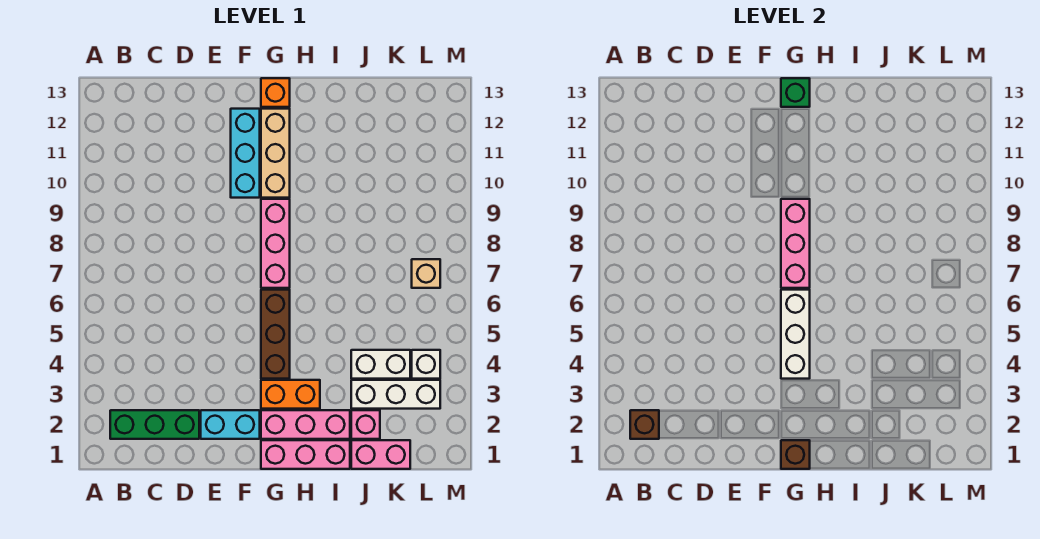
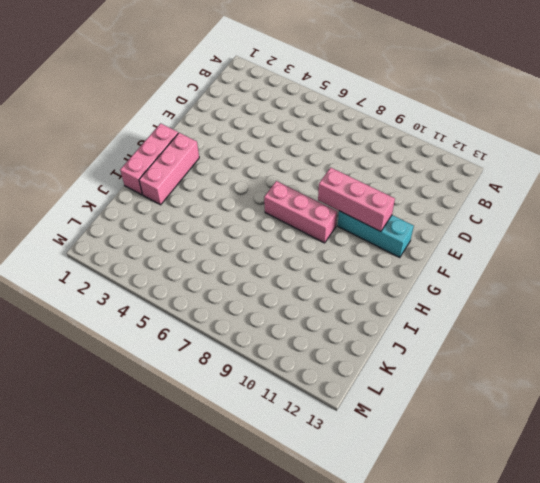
pink brick F9:F11 level 2 -> pink brick G7:G9 level 2
none -> green brick B2:D2 level 1
none -> cyan brick E2:F2 level 1
none -> orange brick G3:H3 level 1

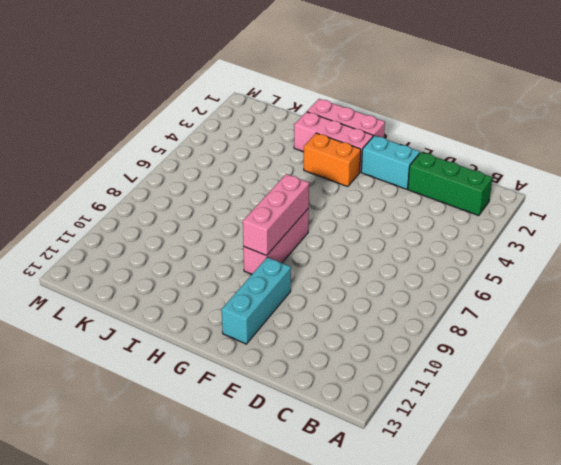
none -> brown brick G4:G6 level 1
none -> tan brick G10:G12 level 1
none -> orange brick G13 level 1

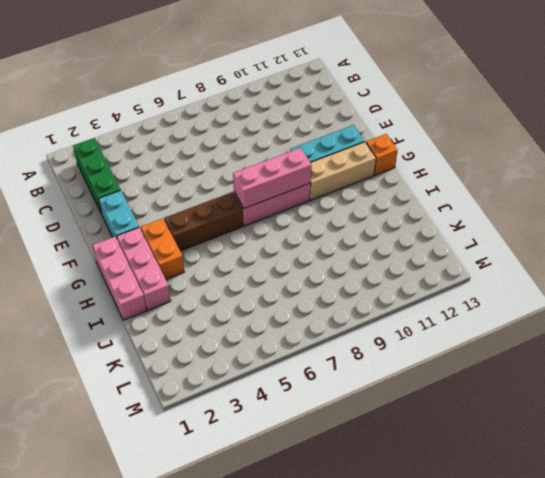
none -> pink brick J1:K1 level 1
none -> pink brick J2 level 1
none -> white brick J3:L3 level 1

